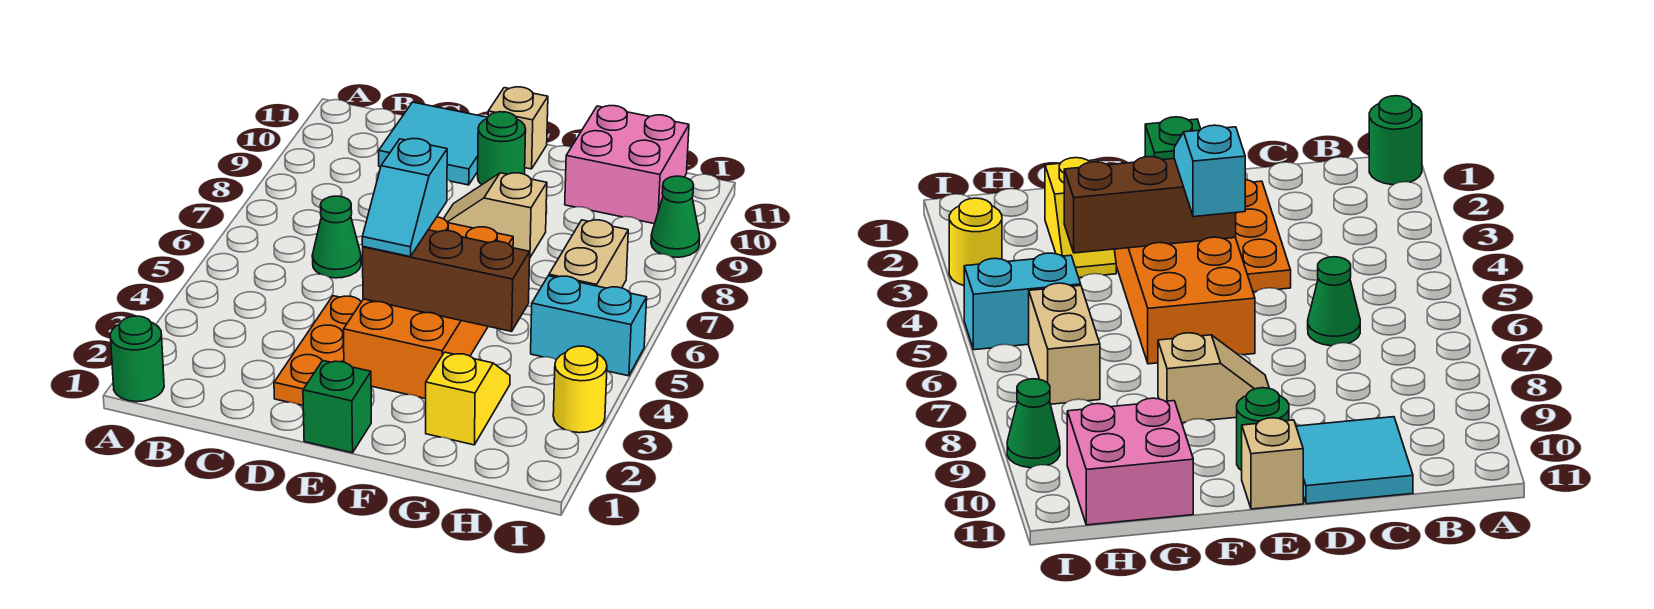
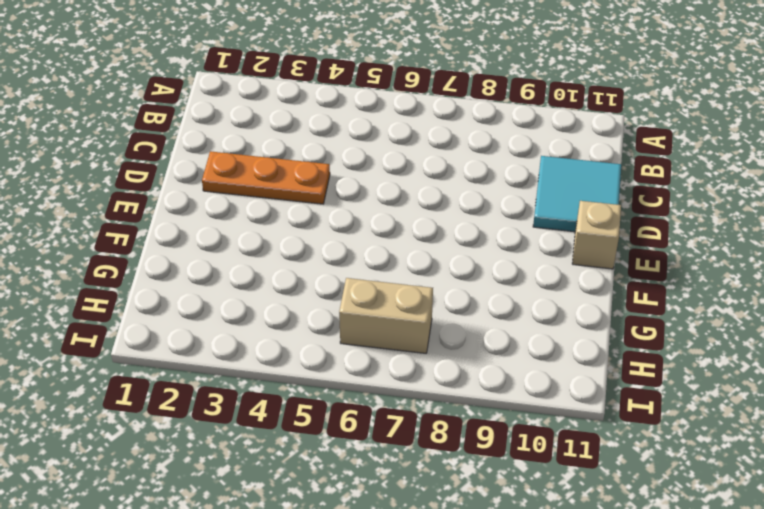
none -> green round brick A1 level 1
none -> green cone C6 level 1
none -> green brick E1 level 1

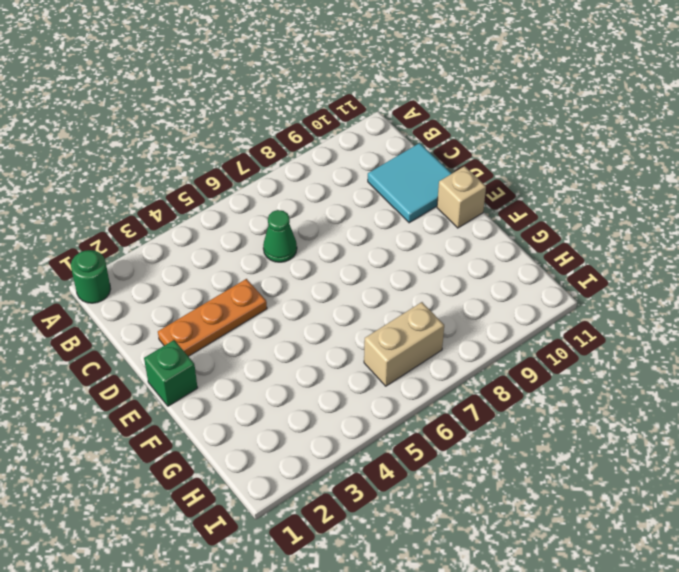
none -> orange brick E3:F6 level 1
none -> tan slope E8:F8 level 1 top F
none -> green round brick E10 level 1

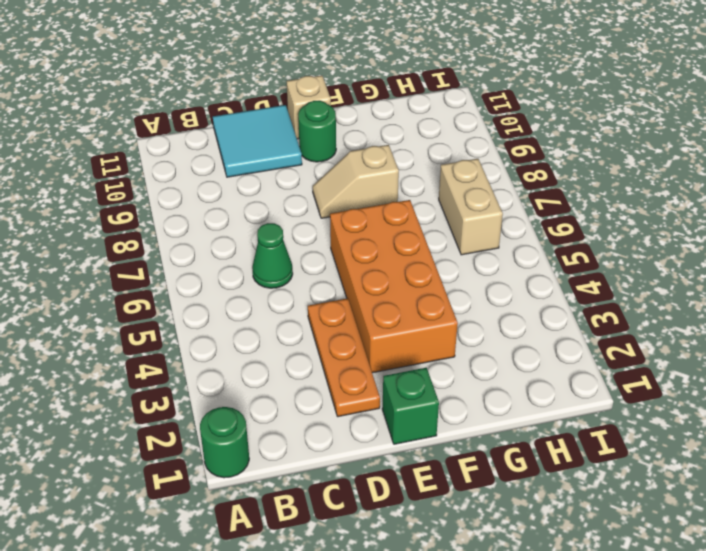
none -> yellow slope G2:G3 level 1 top 2
none -> pink brick G10:H11 level 1
none -> cyan brick H5:I5 level 1

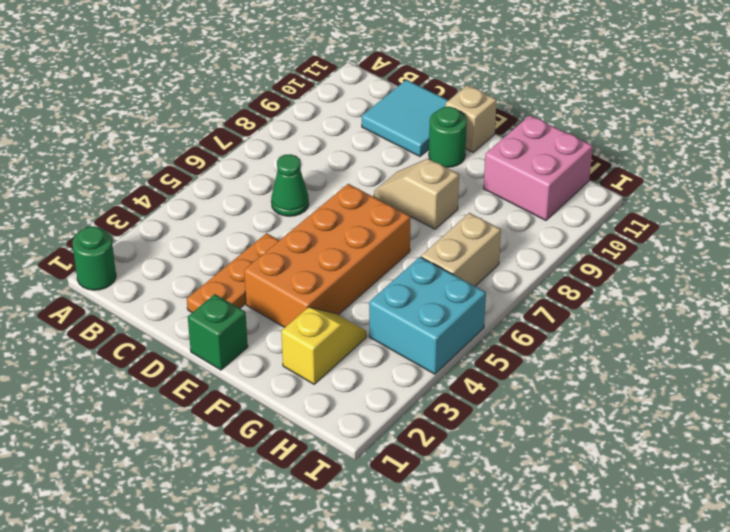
cyan brick H4:I5 level 1 -> cyan brick H5:I5 level 1
none -> yellow round brick I3 level 1
none -> green cone I9 level 1
none -> brown brick E4:G4 level 2

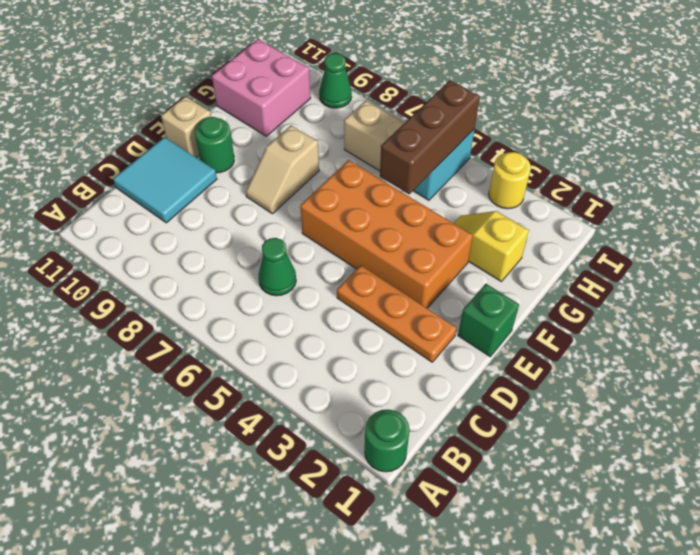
brown brick G5:I5 level 2 -> brown brick E4:G4 level 2
none -> cyan slope E4:E5 level 3 top 5

